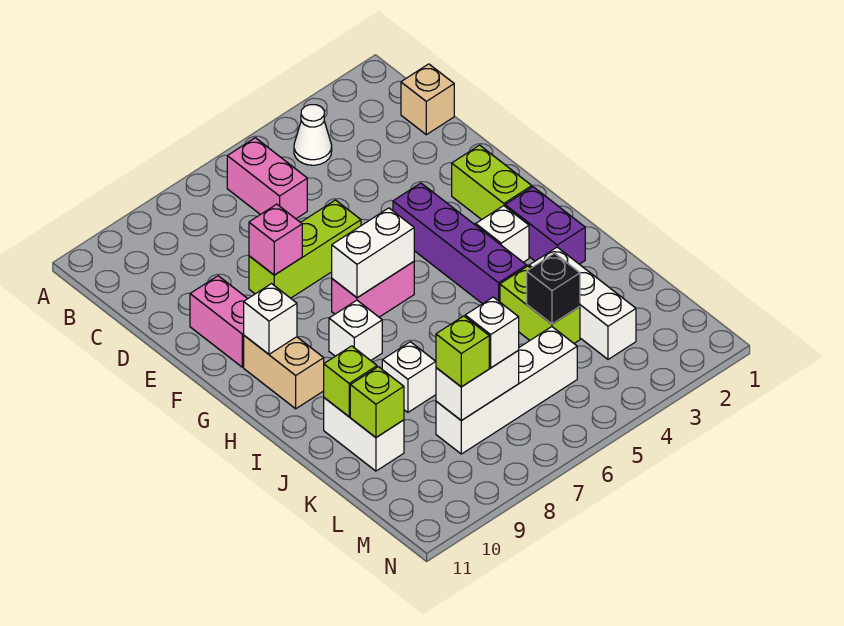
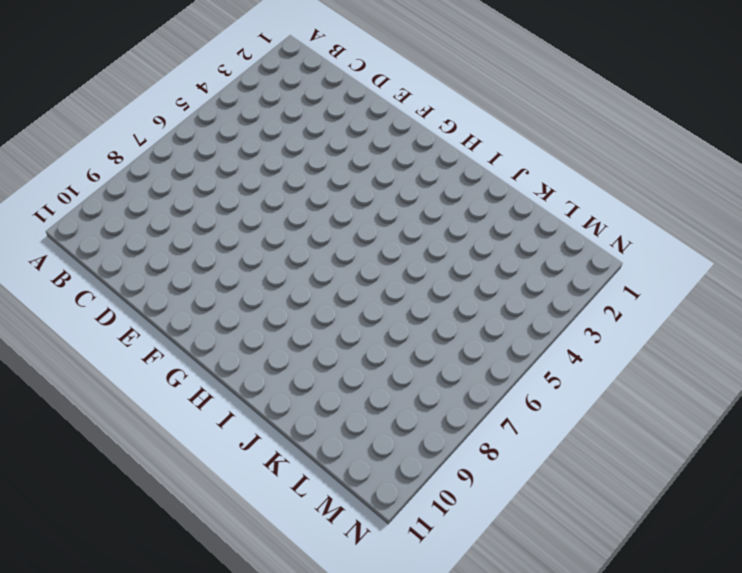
none -> white cone B4 level 1
none -> pink brick B6:C6 level 1
none -> tan brick C1 level 1

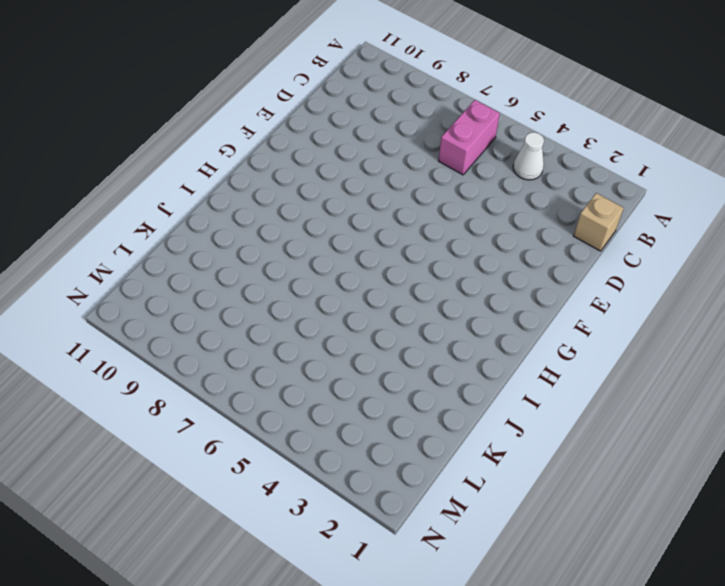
none -> lime brick E6:E8 level 1
none -> pink brick E10:F10 level 1
none -> lime brick F2:G2 level 1

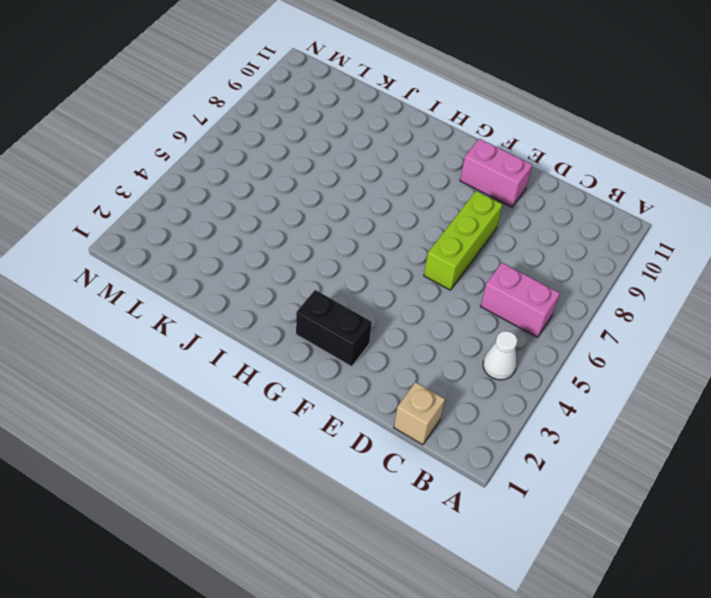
black brick F2:G2 level 1 -> lime brick F2:G2 level 1
none -> purple brick F4:I4 level 1
none -> pink brick G6:G7 level 1
none -> tan brick G10:H10 level 1

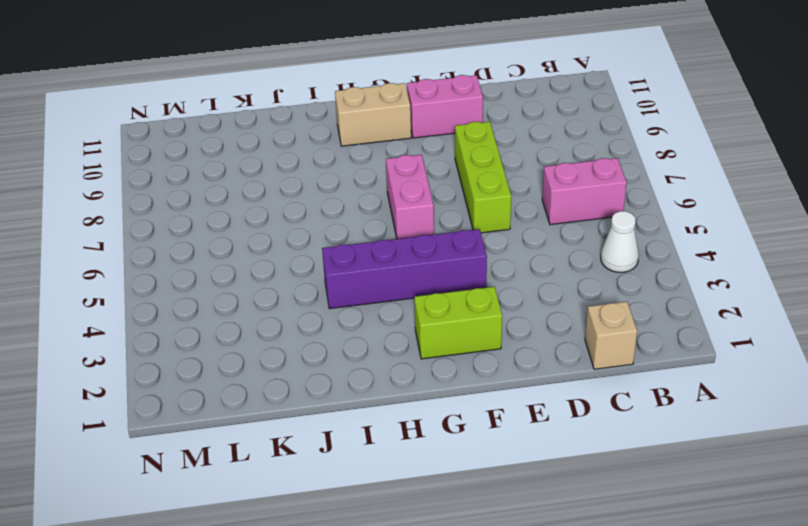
none -> purple brick H2:I2 level 1
none -> white brick H3 level 1
none -> white brick H8 level 1

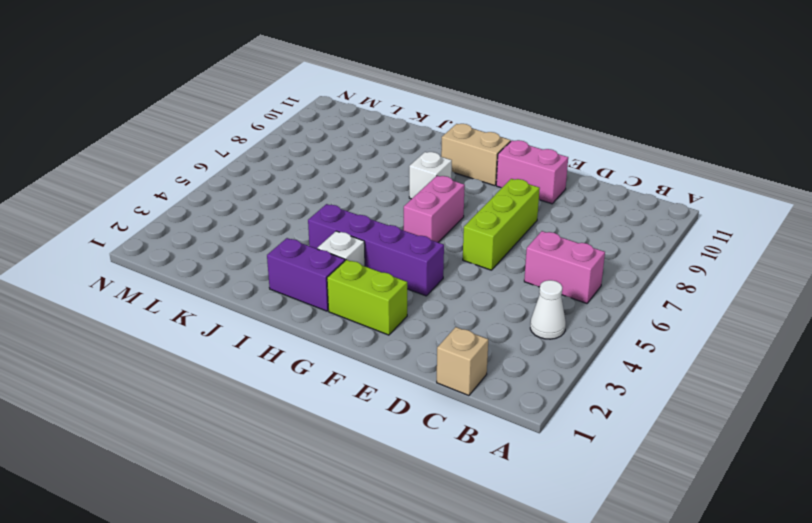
none -> white brick J3:L3 level 1
none -> lime brick J4:K4 level 1
none -> white brick J8 level 1

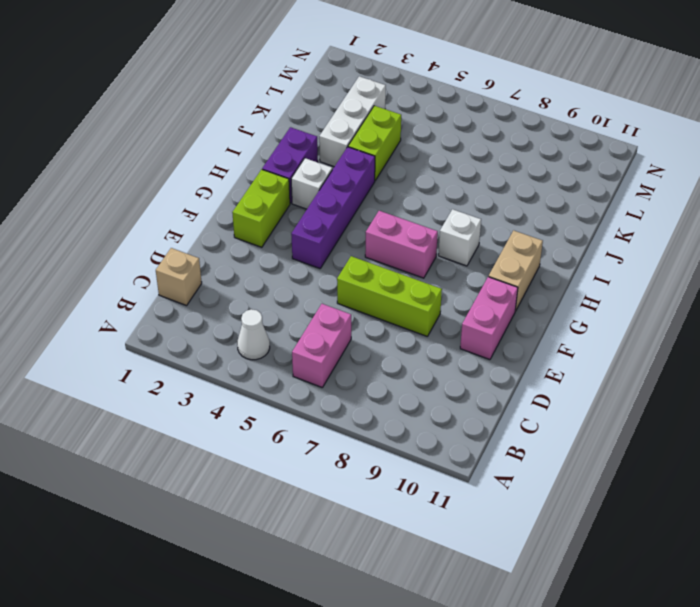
none -> white brick J8 level 1
none -> white brick J10:K10 level 1
none -> white brick L5:L8 level 1

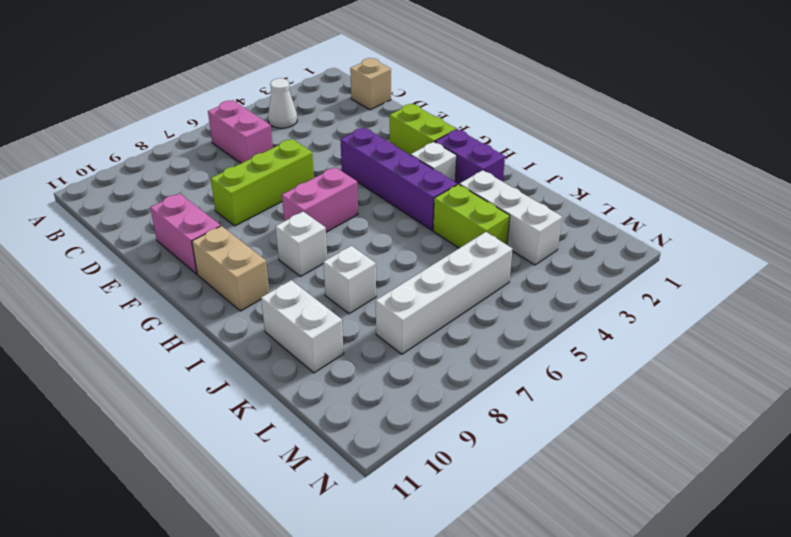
none -> pink brick E8 level 2
none -> white brick G6:G7 level 2
none -> white brick G10 level 2

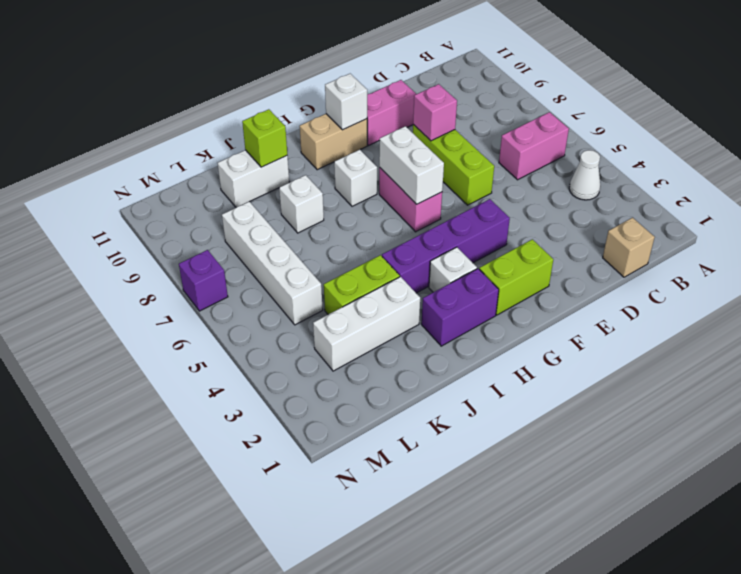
purple brick N7 level 1 -> none
none -> black brick K4 level 2
none -> lime brick K10 level 2
none -> white brick L7:L8 level 2

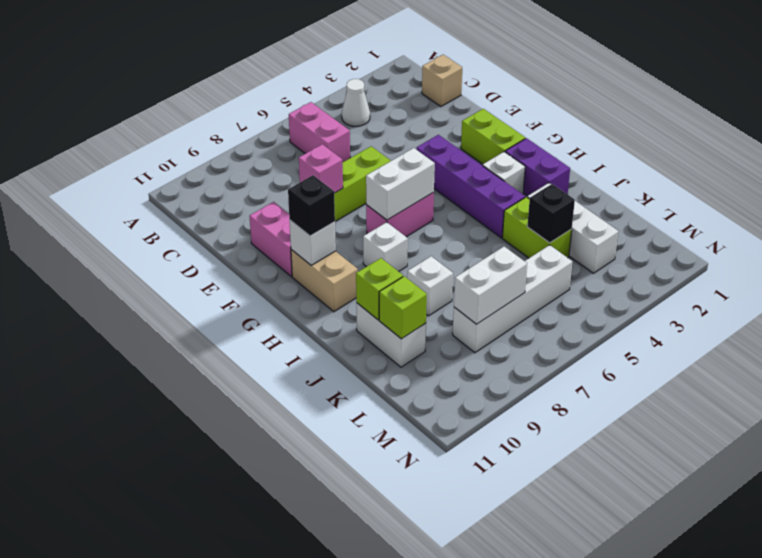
black brick G10 level 3 -> none
none -> white brick L7 level 3
none -> lime brick L8 level 3

